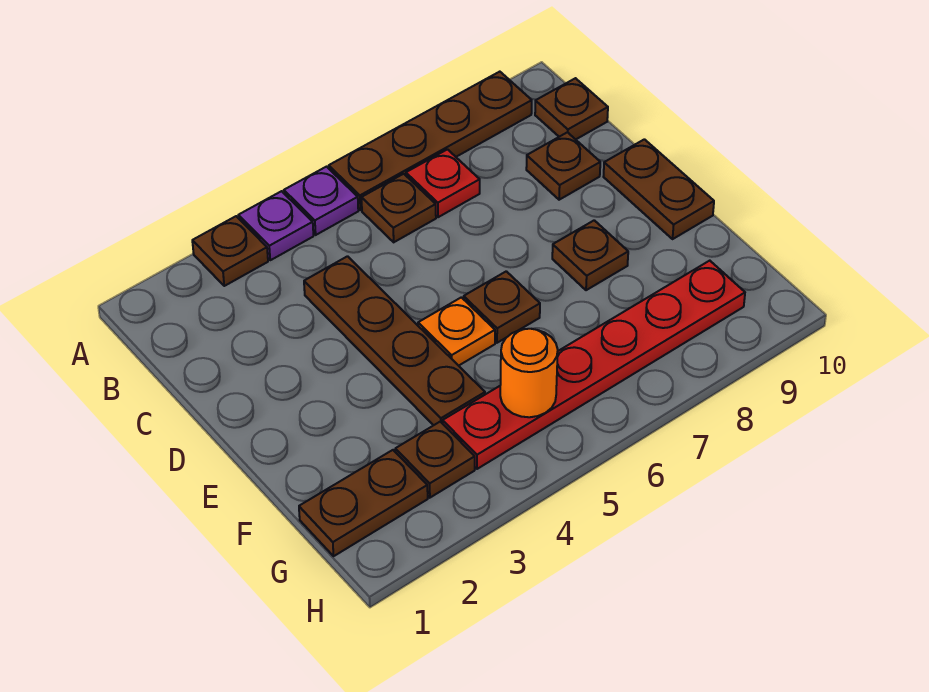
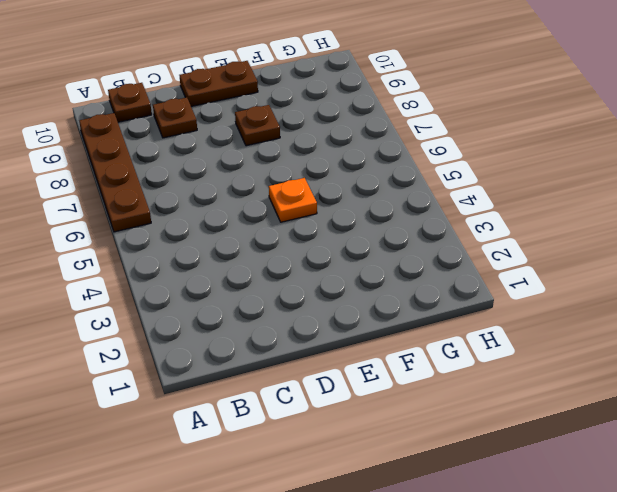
none -> brown plate A3 level 1
none -> purple plate A4 level 1
none -> purple plate A5 level 1

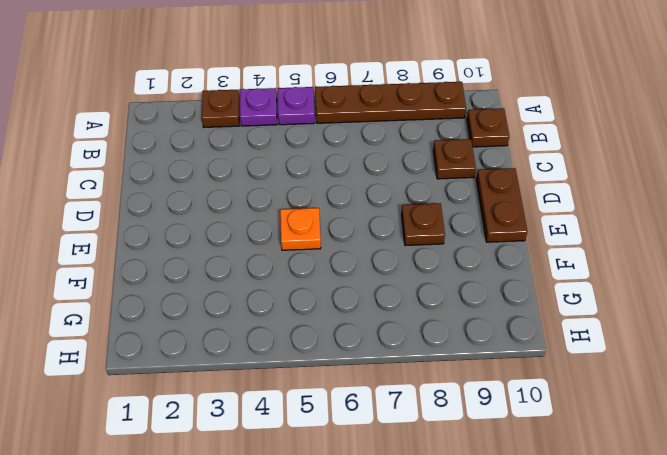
none -> brown plate B6 level 1
none -> red plate B7 level 1
none -> brown plate C4:F4 level 1

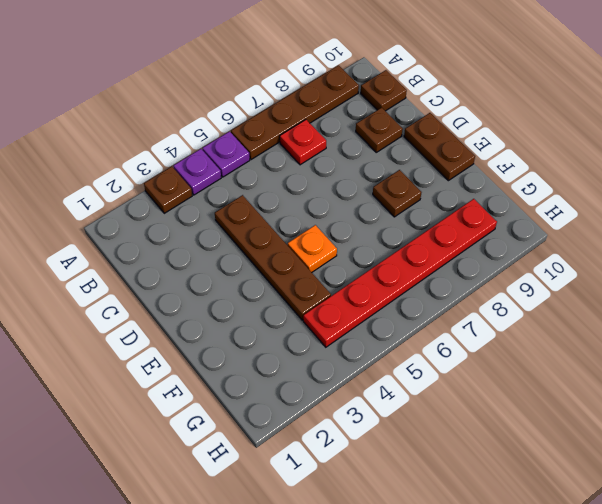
none -> brown plate B6 level 1
none -> brown plate E6 level 1
none -> brown plate G1:G2 level 1

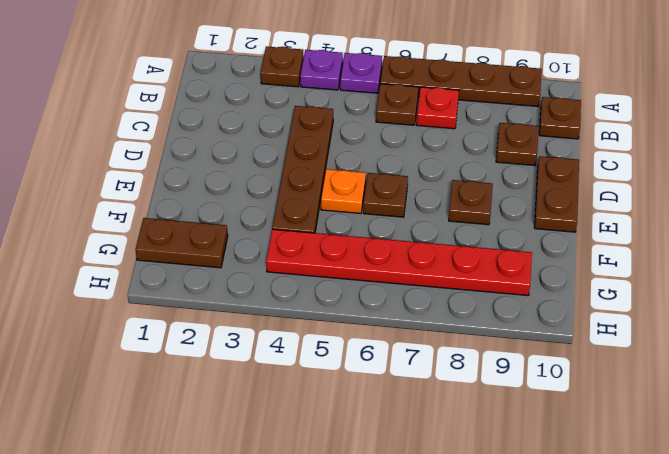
none -> brown plate G3 level 1
none -> orange round brick G5 level 2

